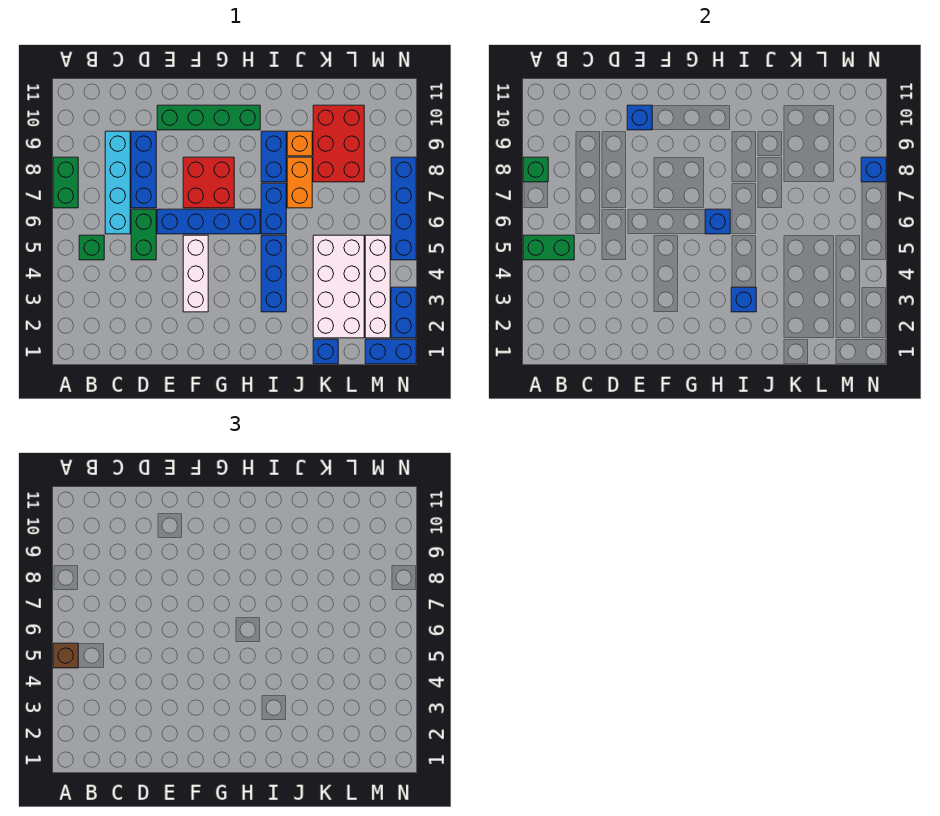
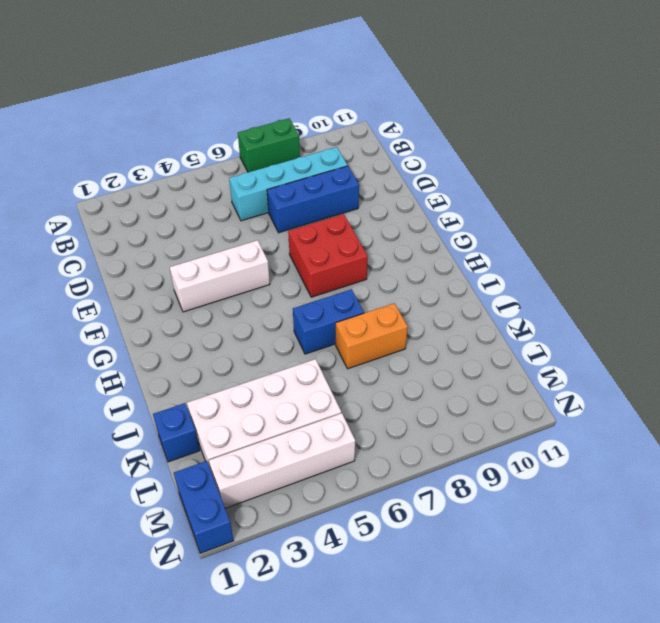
none -> green brick B5 level 1
none -> green brick D5:D6 level 1
none -> blue brick E6:H6 level 1

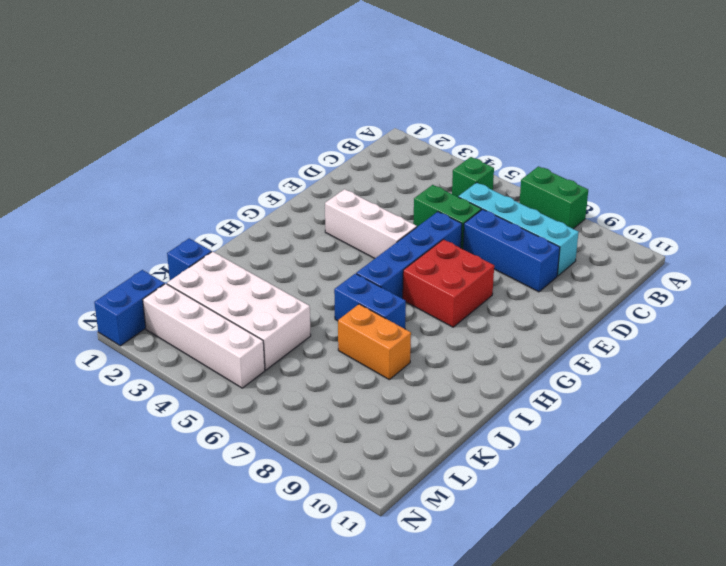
none -> green brick E10:H10 level 1
none -> blue brick I3:I5 level 1
none -> blue brick I8:I9 level 1

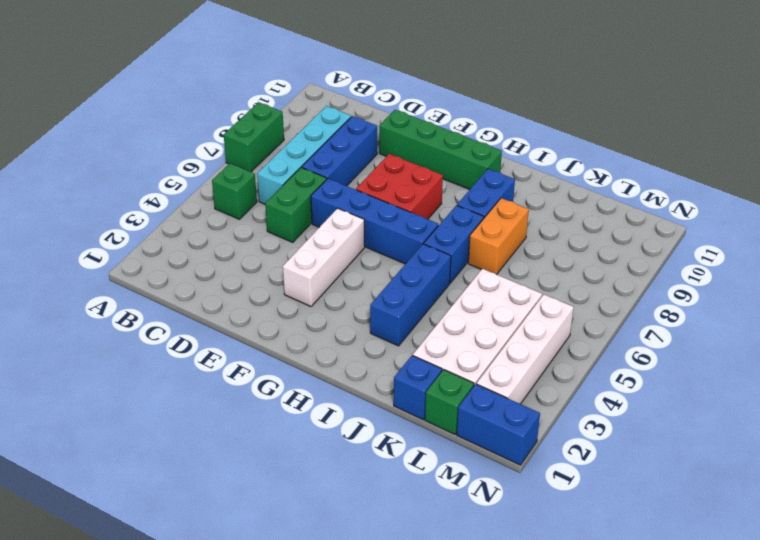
green brick L1 level 1 -> green brick A8 level 2
none -> orange brick J9 level 1
none -> red brick K8:L10 level 1
none -> blue brick N2:N3 level 1

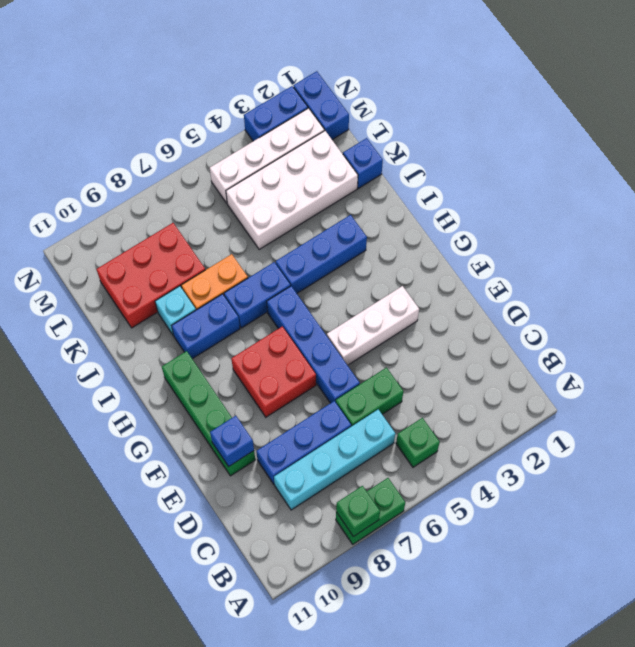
cyan brick J9 level 1 -> orange brick J9 level 1
none -> blue brick N5:N8 level 1
none -> green brick A5:B5 level 2
none -> blue brick H6 level 2

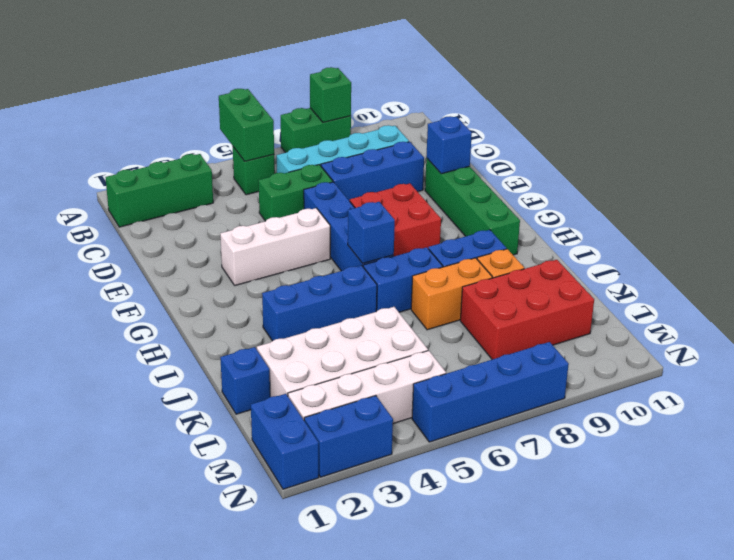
green brick B1:B3 level 1 -> none
none -> blue brick I3 level 2
none -> blue brick N8 level 2
none -> brown brick A5 level 3

